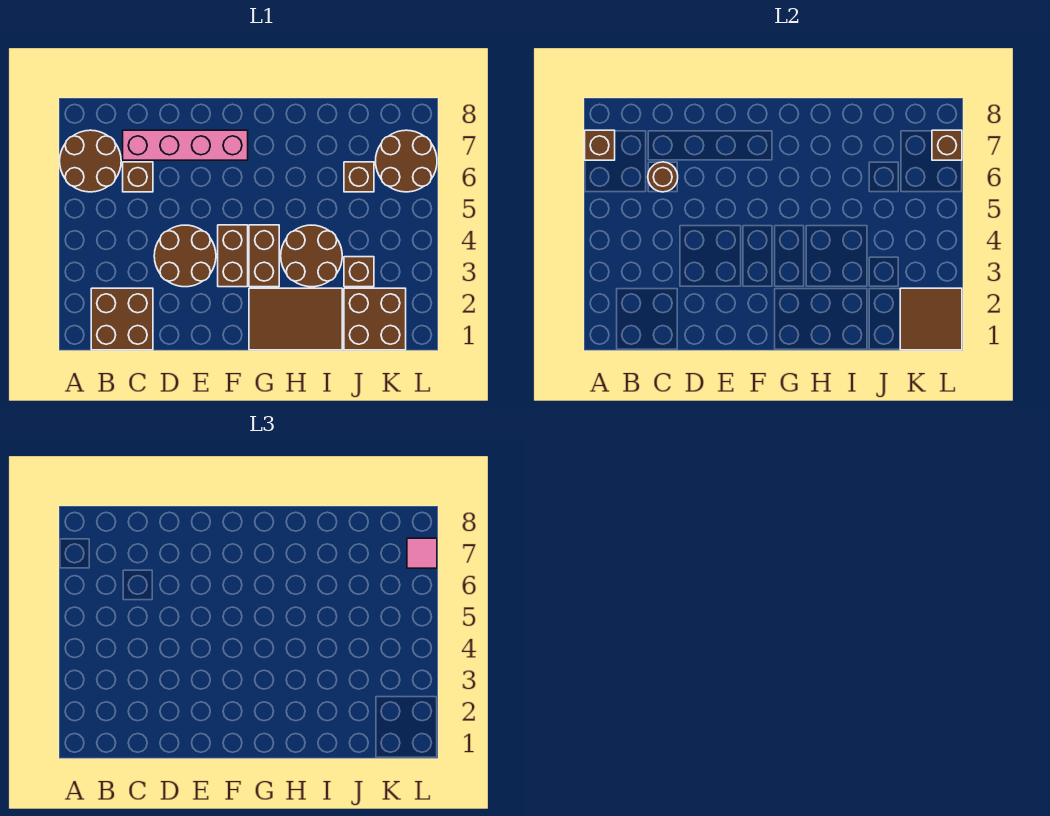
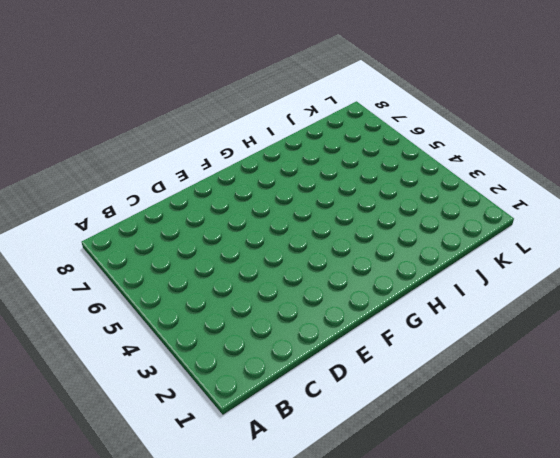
none -> brown round brick A6:B7 level 1
none -> brown brick B1:C2 level 1
none -> brown brick C6 level 1

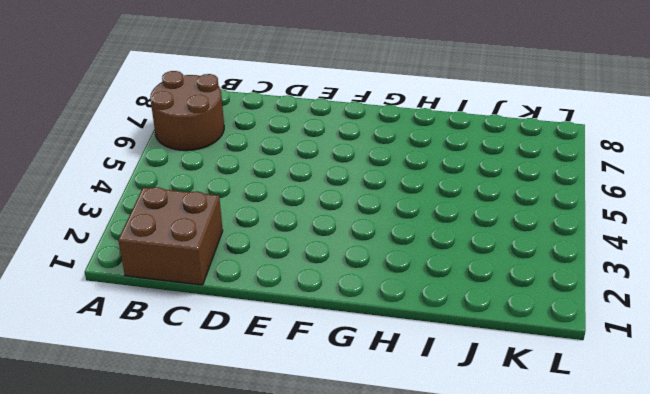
none -> brown brick C6 level 1
none -> pink brick C7:F7 level 1
none -> brown round brick D3:E4 level 1

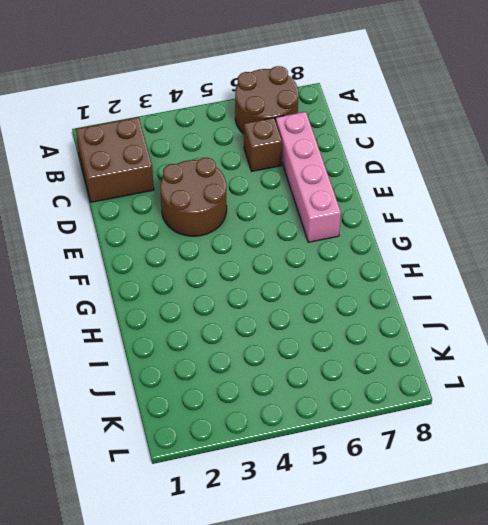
none -> brown brick F3:F4 level 1
none -> brown tile G1:I2 level 1
none -> brown brick G3:G4 level 1

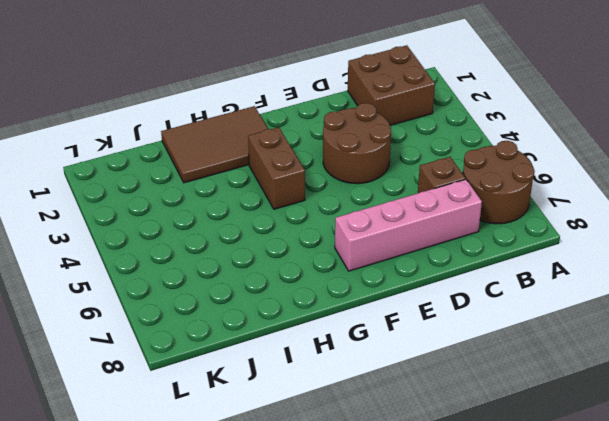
none -> brown brick F3:F4 level 1
none -> brown round brick H3:I4 level 1
none -> brown brick J1:K2 level 1

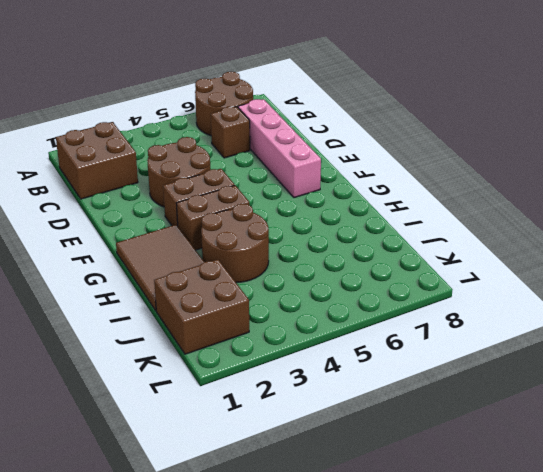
none -> brown brick J3 level 1
none -> brown brick J6 level 1
none -> brown round brick K6:L7 level 1

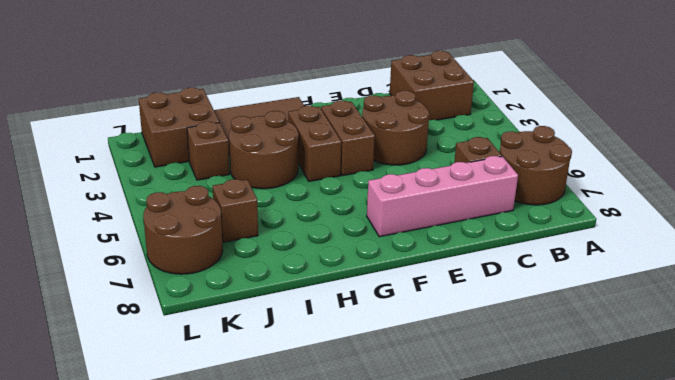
none -> brown brick A7 level 2
none -> brown round brick C6 level 2
none -> brown tile K1:L2 level 2

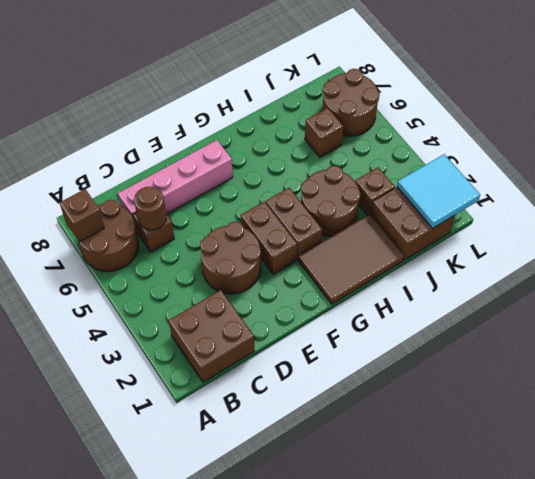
cyan tile K1:L2 level 2 -> brown tile K1:L2 level 2
none -> brown brick L7 level 2
none -> pink tile L7 level 3

